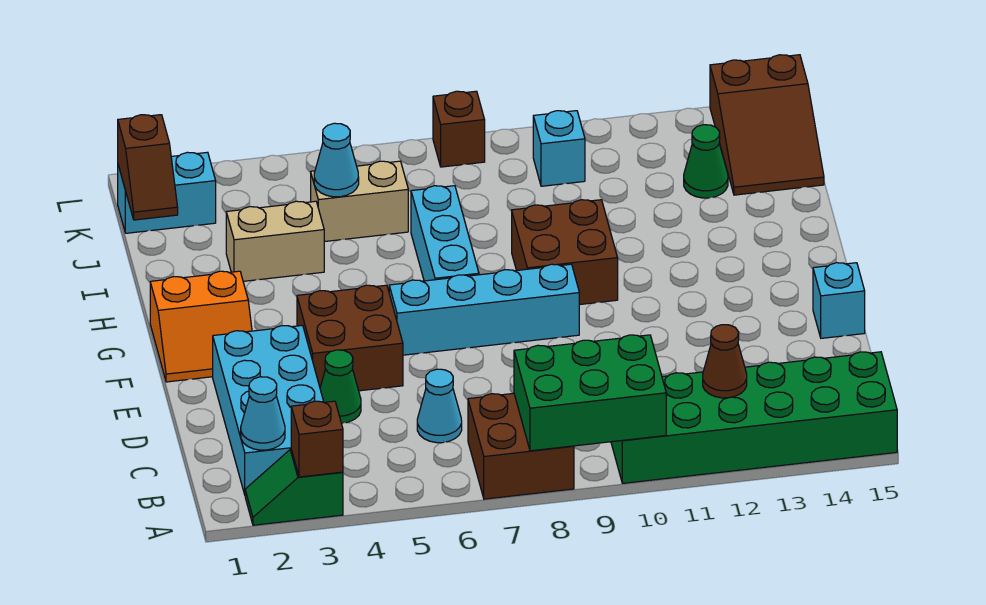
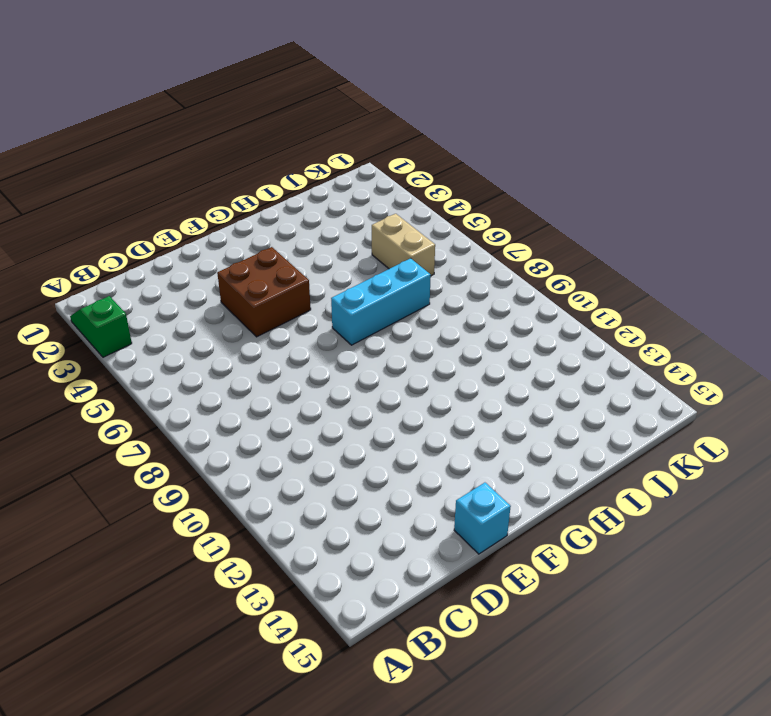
none -> brown brick A7:B8 level 1
none -> green brick A10:B15 level 1
none -> cyan brick B2:E3 level 1

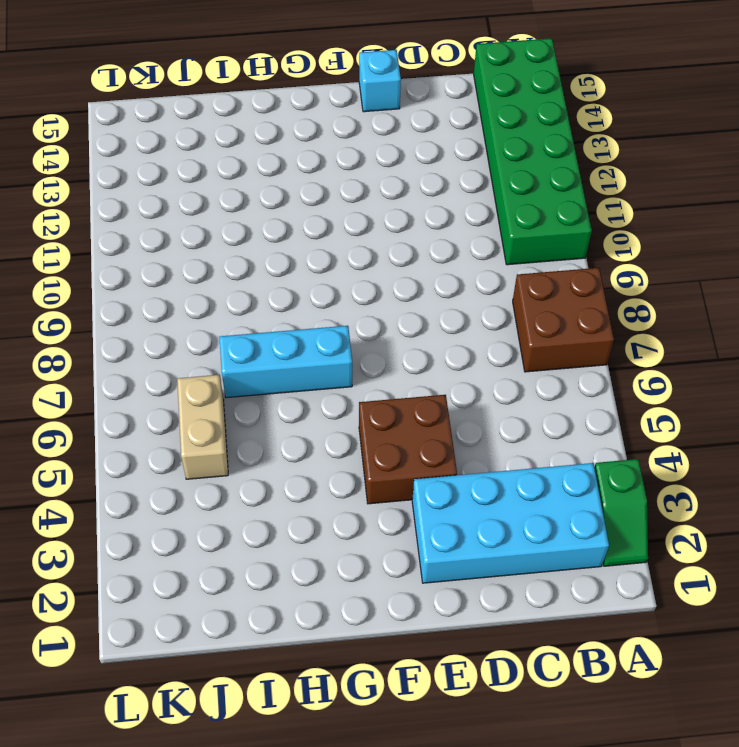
none -> cyan cone C6 level 1
none -> green cone D4 level 1
none -> orange slope F1:G2 level 1 top G

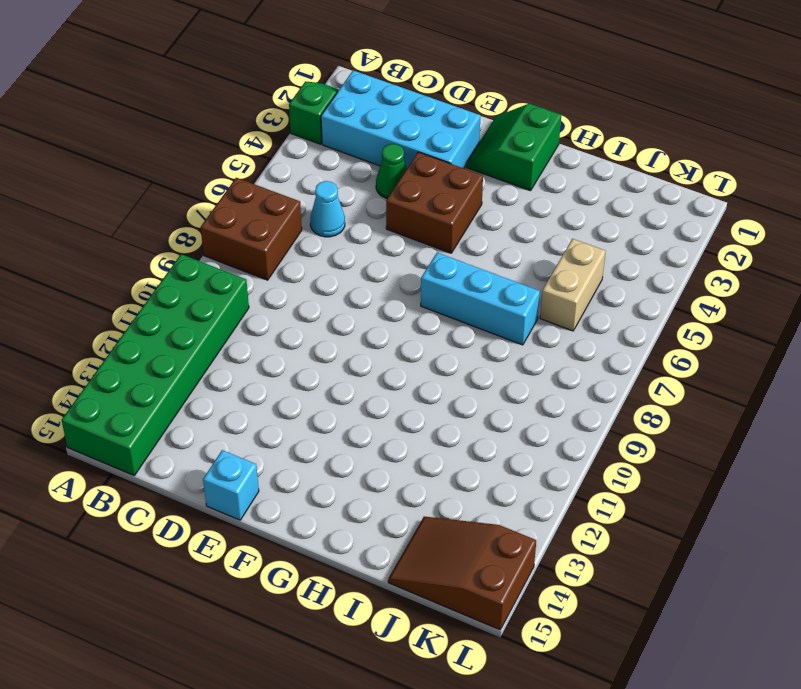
green slope F1:G2 level 1 top G -> orange slope F1:G2 level 1 top G
none -> cyan brick F6:F9 level 1
none -> brown brick G9:H10 level 1
none -> tan brick I3:I4 level 1

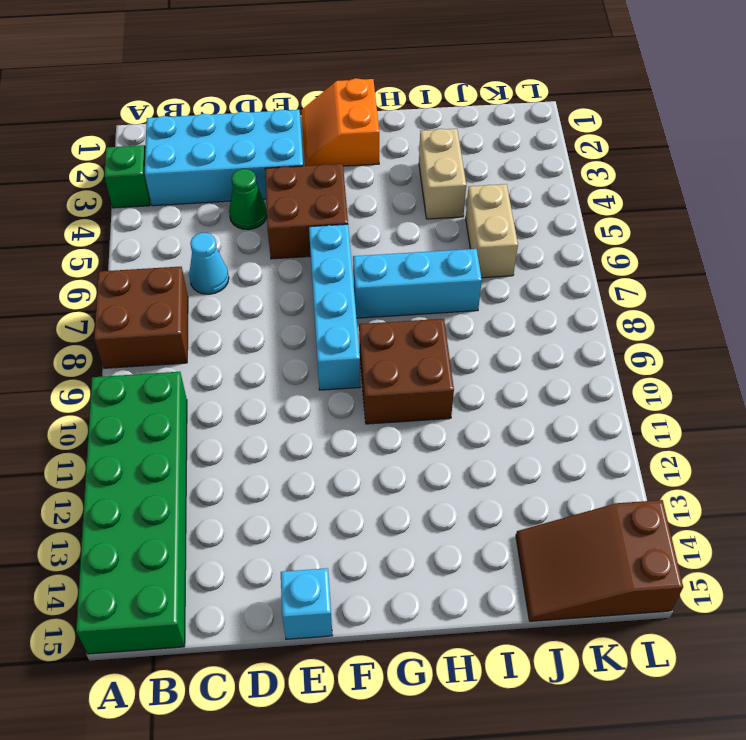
none -> green cone J13 level 1
none -> cyan brick K1:K2 level 1
none -> cyan brick K10 level 1

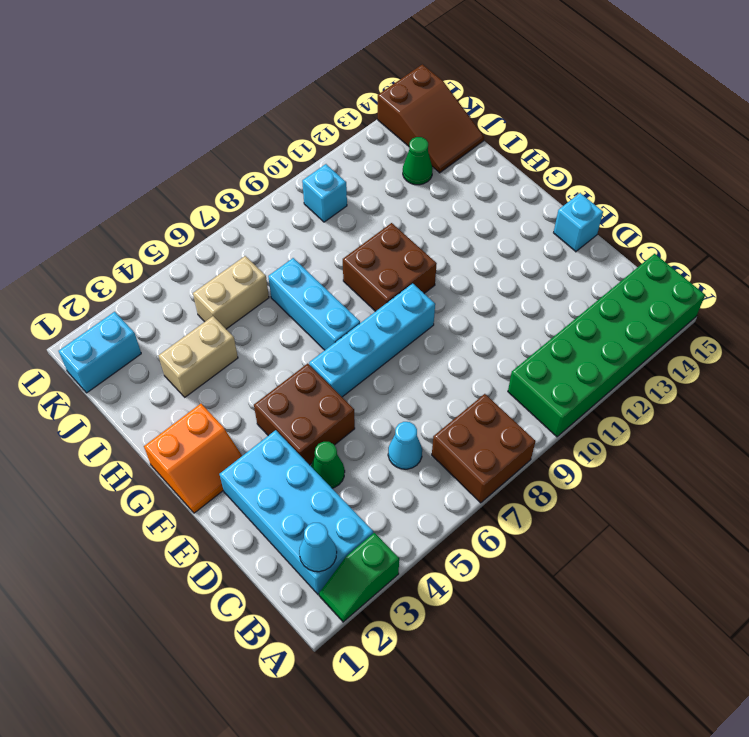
none -> brown brick L8 level 1
none -> brown brick A3 level 2
none -> green brick A8:B10 level 2

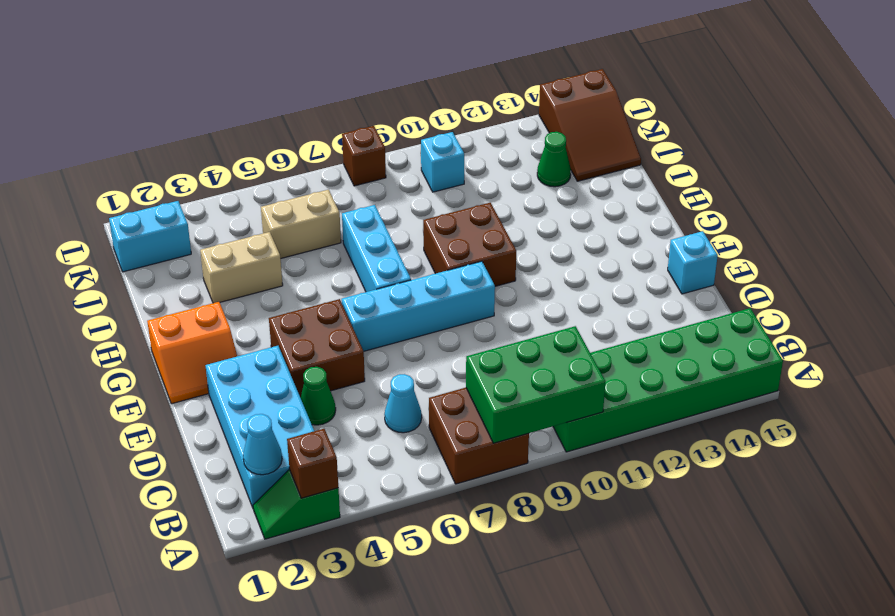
none -> brown cone B12 level 2
none -> brown slope J1:K1 level 2 top K
none -> cyan cone J5 level 2

